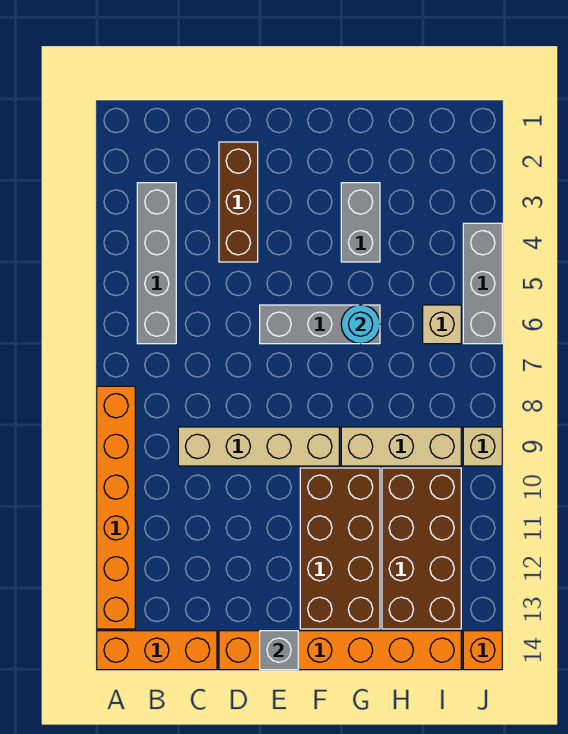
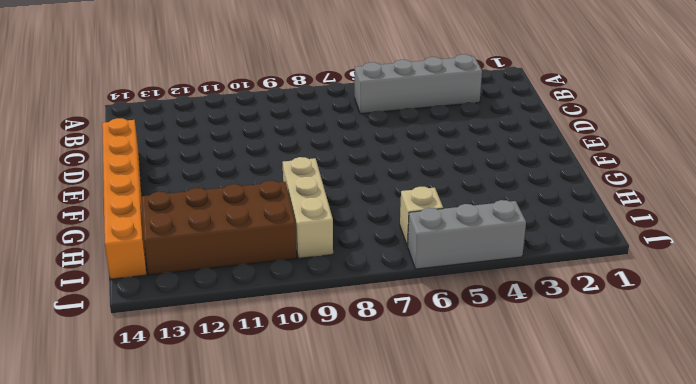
none -> orange brick A8:A13 level 1
none -> orange brick A14:C14 level 1
none -> tan brick C9:F9 level 1

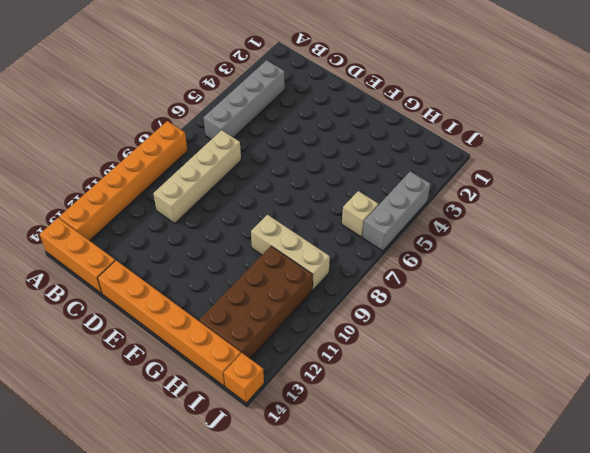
tan brick C7:C10 level 1 -> tan brick C9:F9 level 1
none -> brown brick D2:D4 level 1
none -> grey brick E6:G6 level 1
none -> brown brick F10:G13 level 1

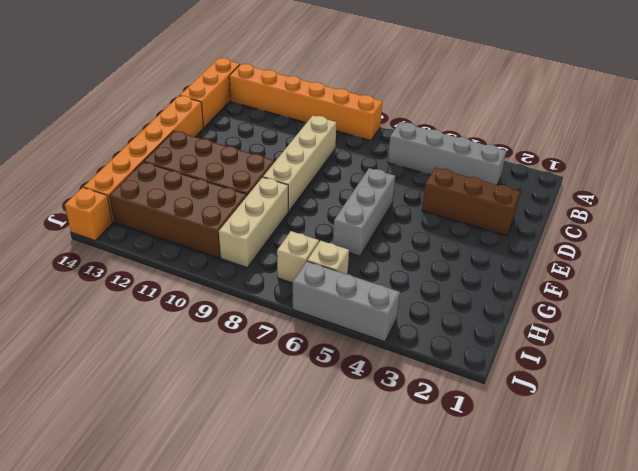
tan brick I7 level 1 -> tan brick J9 level 1
none -> grey brick G3:G4 level 1
none -> grey brick E14 level 2
none -> cyan round brick G6 level 2

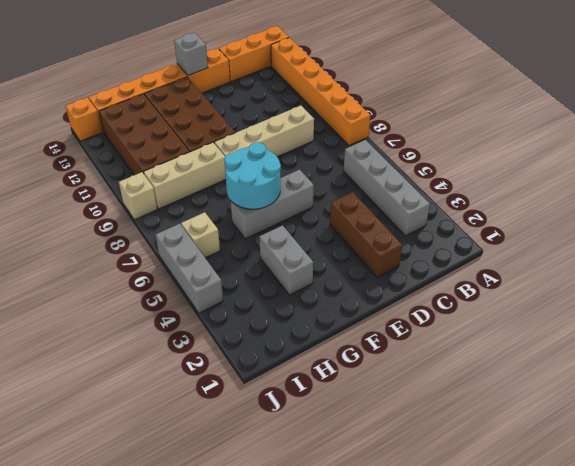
cyan round brick F6:G7 level 2 -> cyan round brick G6 level 2

